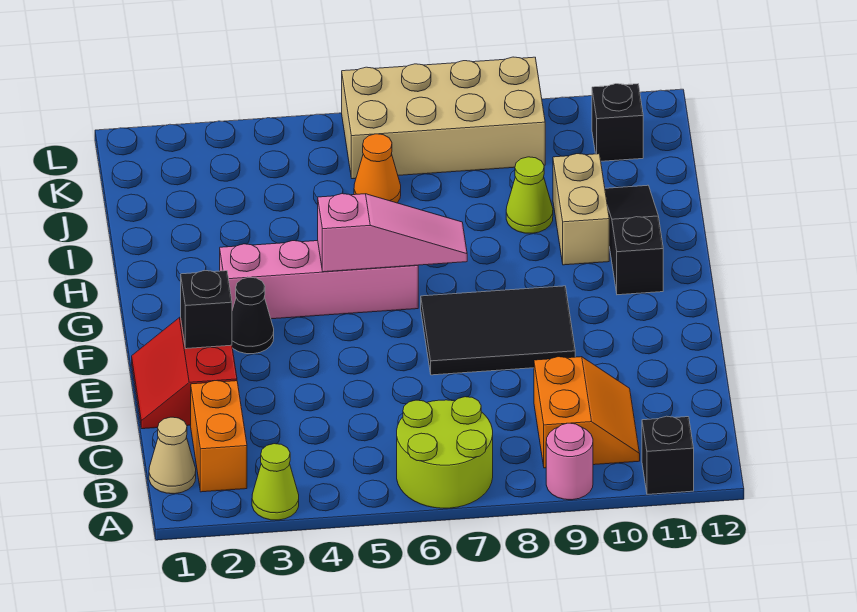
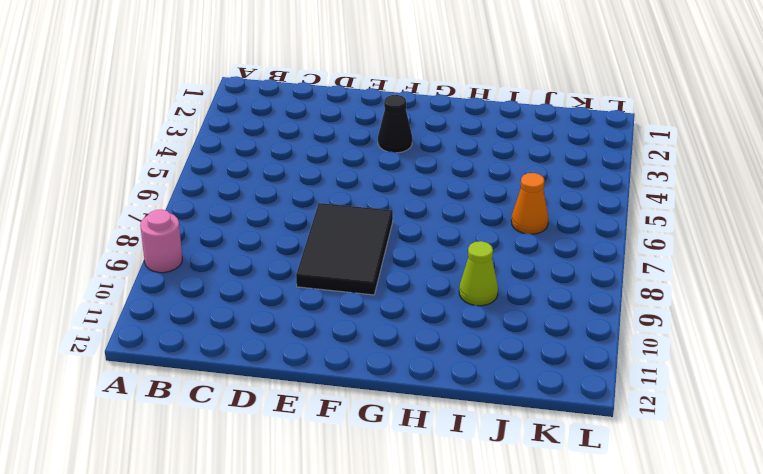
none -> lime cone A3 level 1
none -> lime round brick A6:B7 level 1
none -> black brick A11 level 1

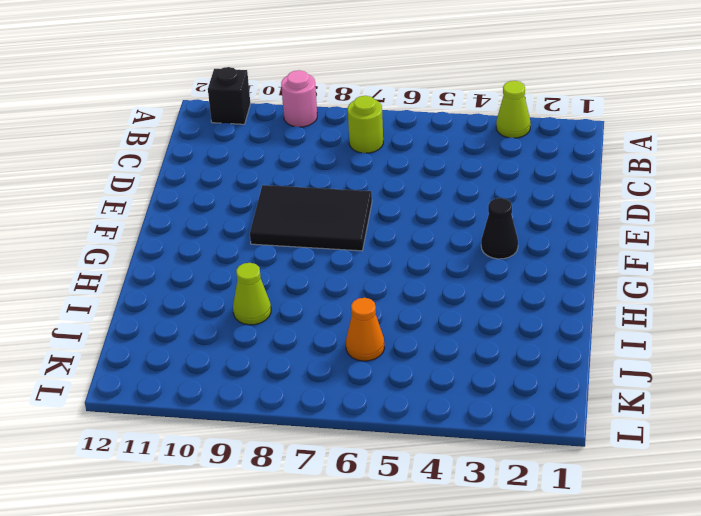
lime round brick B7 level 1 -> lime round brick A6:B7 level 1
none -> tan cone B1 level 1
none -> orange brick B2:C2 level 1
none -> orange slope B9:C10 level 1 top 9

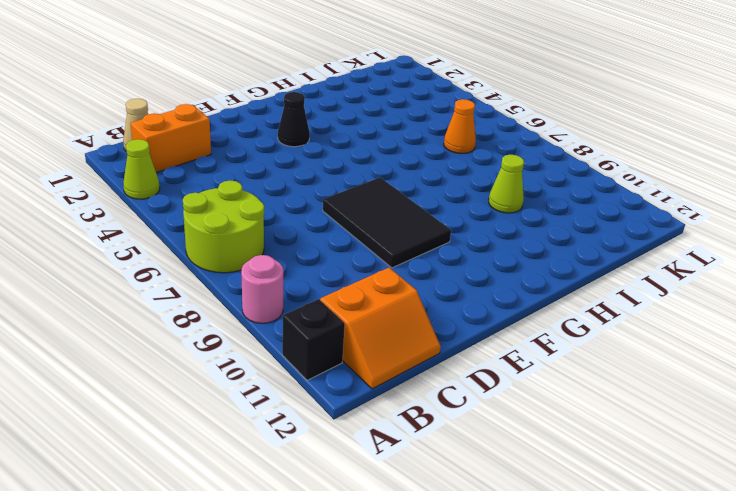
orange slope B11:C12 level 1 top 11 -> orange slope B9:C10 level 1 top 9
none -> red slope D1:E2 level 1 top 2
none -> pink brick G3:G6 level 1
none -> black slope G11:I11 level 1 top G

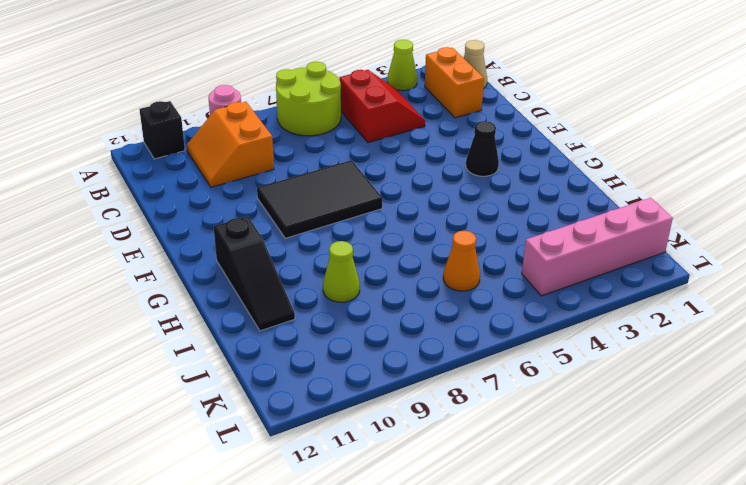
red slope B4:C5 level 1 top 5 -> red slope D1:E2 level 1 top 2
pink brick K1:K4 level 1 -> pink brick G3:G6 level 1
none -> tan brick H10:I10 level 1
none -> tan brick K6:L9 level 1
none -> black brick K11 level 1

